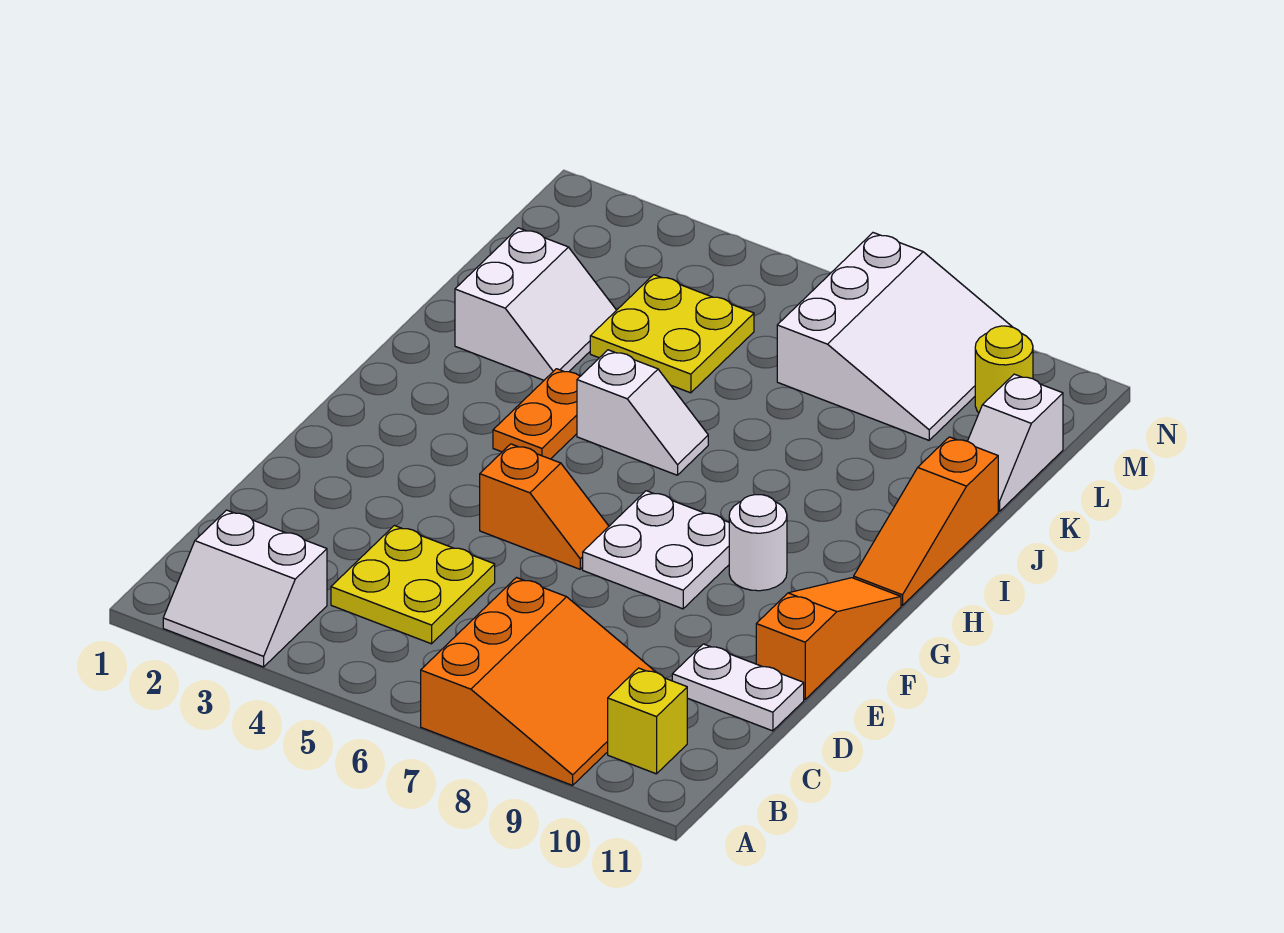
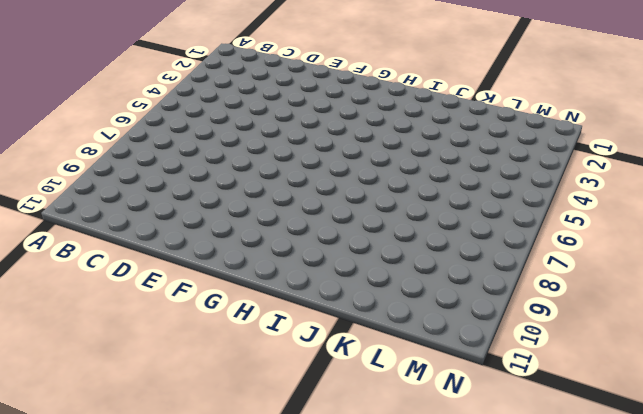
none -> white slope A2:B3 level 1 top B
none -> orange slope A7:C9 level 1 top 7
none -> yellow brick B10 level 1

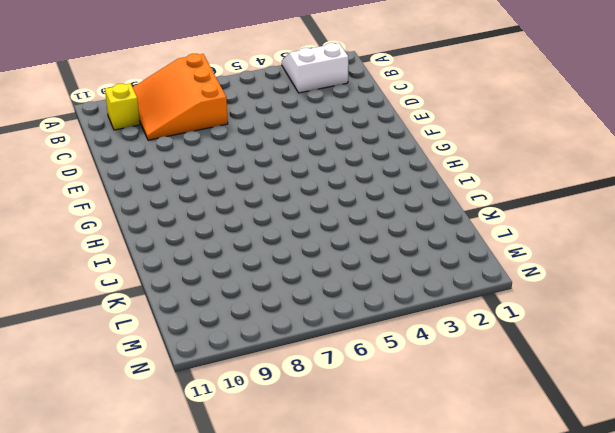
none -> yellow plate C4:D5 level 1
none -> white plate D10:D11 level 1
none -> orange slope E11:G11 level 1 top E

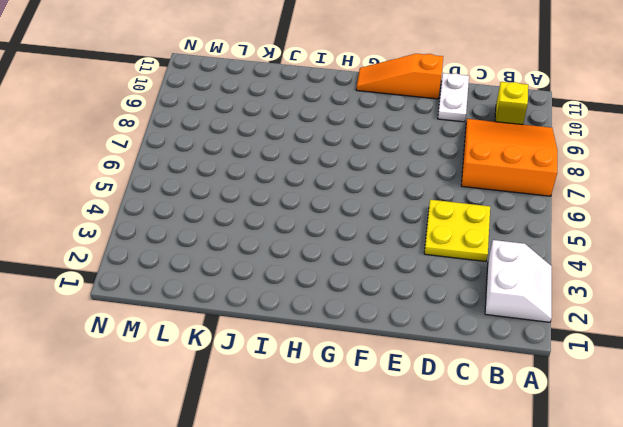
none -> orange slope F5:F6 level 1 top 5
none -> white plate F7:G8 level 1
none -> white round brick G9 level 1

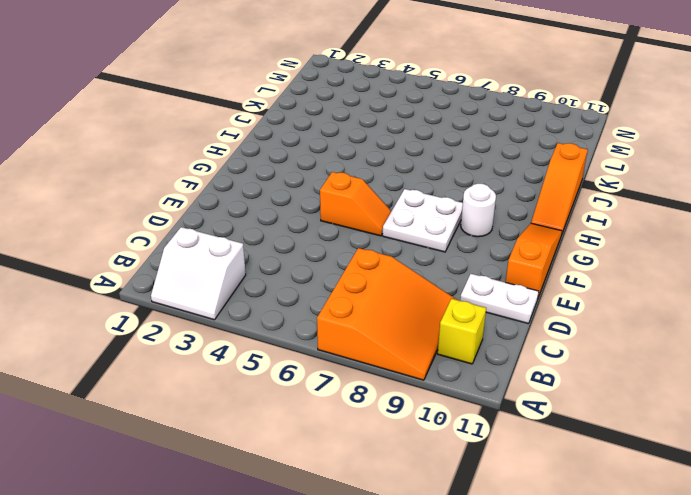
none -> yellow plate C4:D5 level 1
none -> orange plate H4:I4 level 1
none -> white slope I5:I6 level 1 top 5

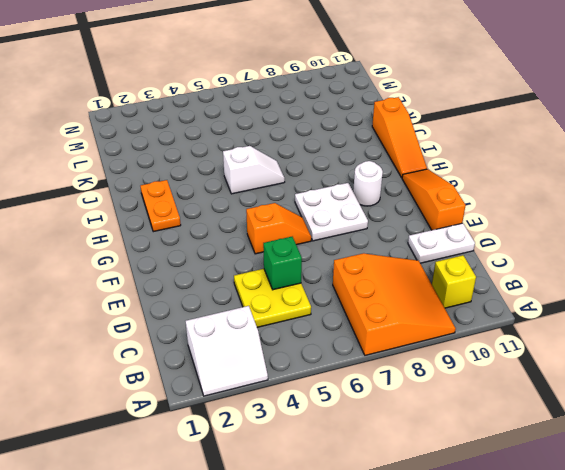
green brick D5 level 2 -> none
orange plate H2:I2 level 1 -> orange plate H4:I4 level 1
none -> white slope J2:K3 level 1 top 2
none -> yellow plate K4:L5 level 1
none -> white slope K11:L11 level 1 top L

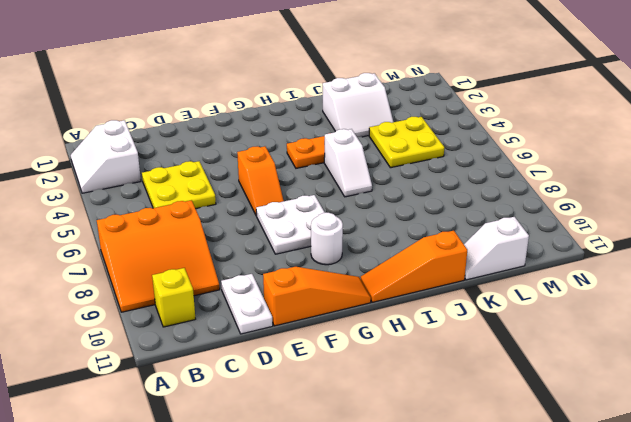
none -> white slope L7:N9 level 1 top 7
none -> yellow round brick M10 level 1

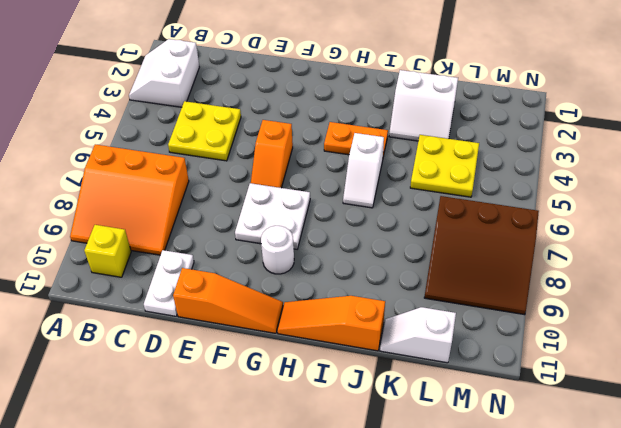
brown slope L7:N9 level 1 top 7 -> white slope L7:N9 level 1 top 7
none -> yellow round brick M10 level 1

